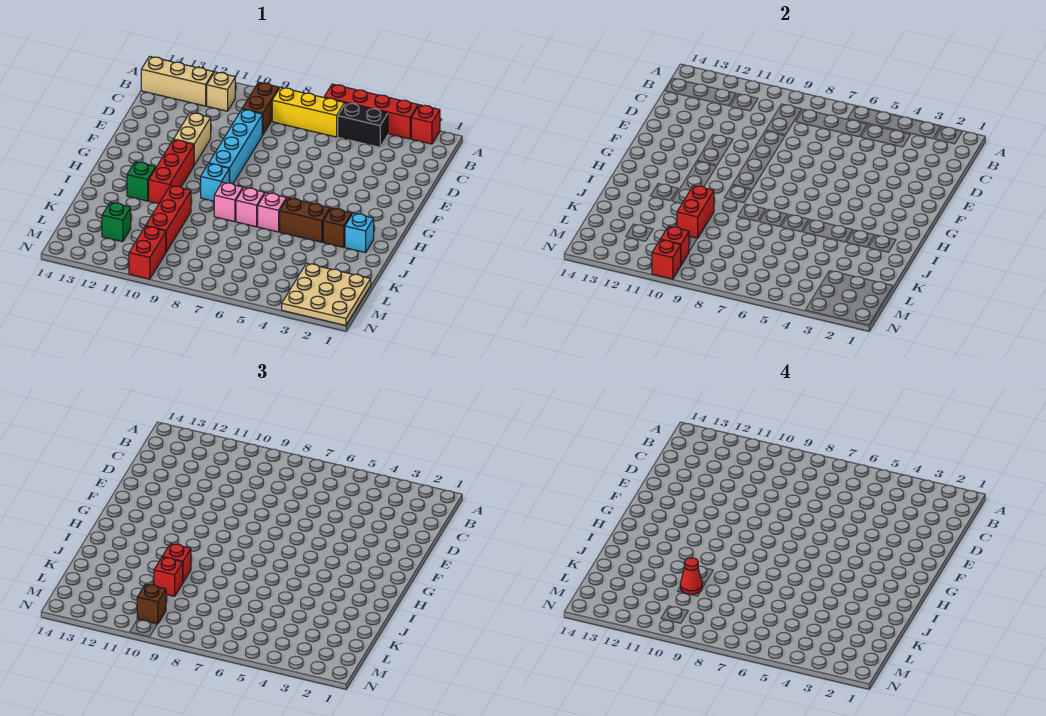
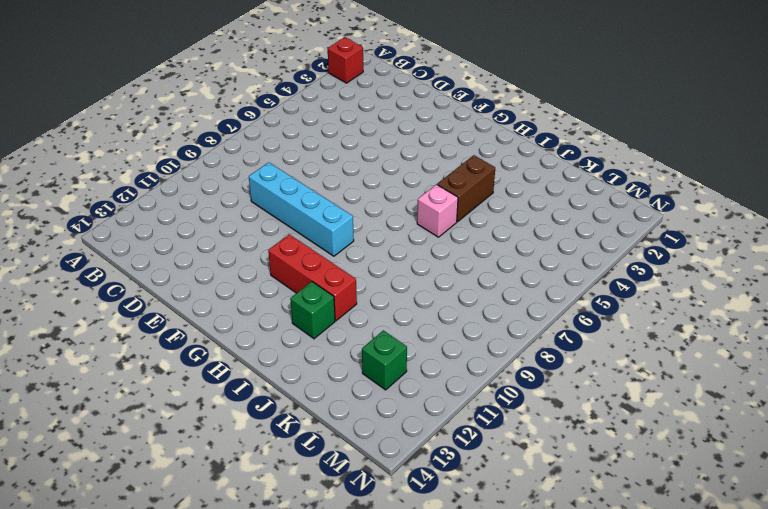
none -> red brick A3:A6 level 1
none -> black brick B4:B5 level 1
none -> yellow brick B6:B8 level 1

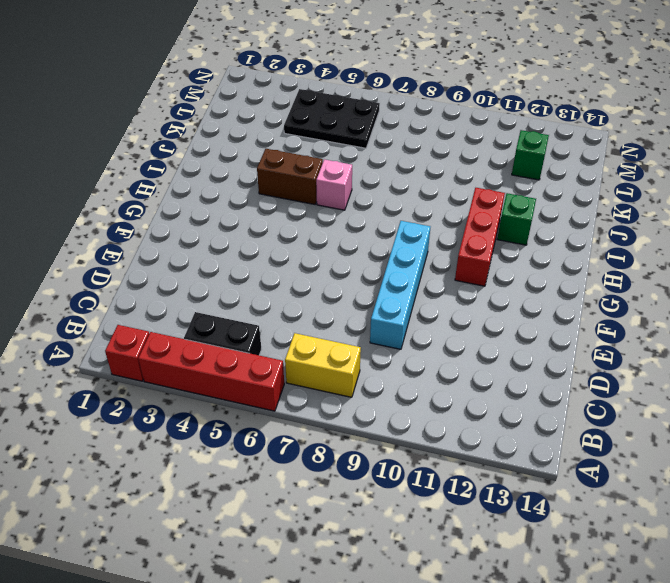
yellow brick B7:B8 level 1 -> yellow brick B6:B8 level 1
black plate L4:M6 level 1 -> none
none -> brown brick B9:C9 level 1
none -> tan brick B11 level 1
none -> tan brick B12:B14 level 1

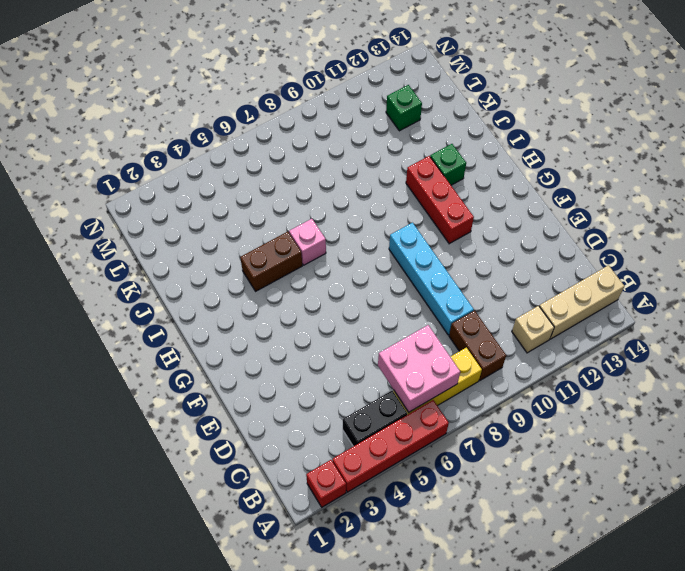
pink brick B6:C7 level 2 -> none
none -> tan brick E11:F11 level 1
none -> cyan brick H9 level 1
none -> cyan brick I2 level 1

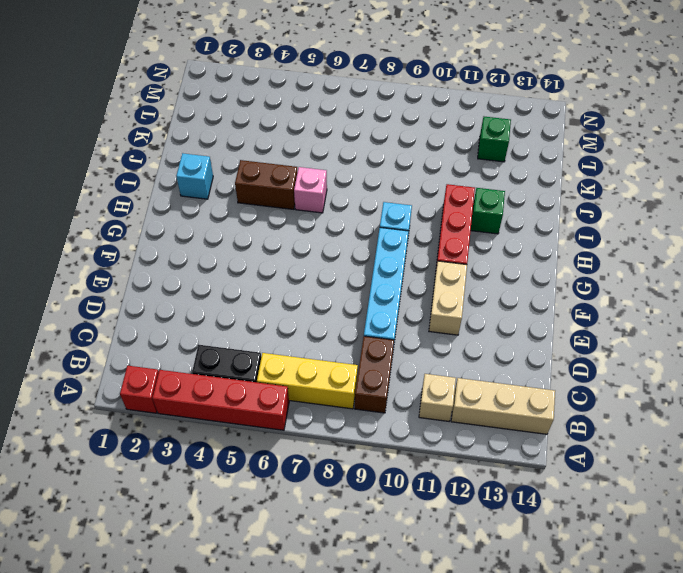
none -> brown brick I3 level 1
none -> pink brick I7 level 1
none -> pink brick I8 level 1

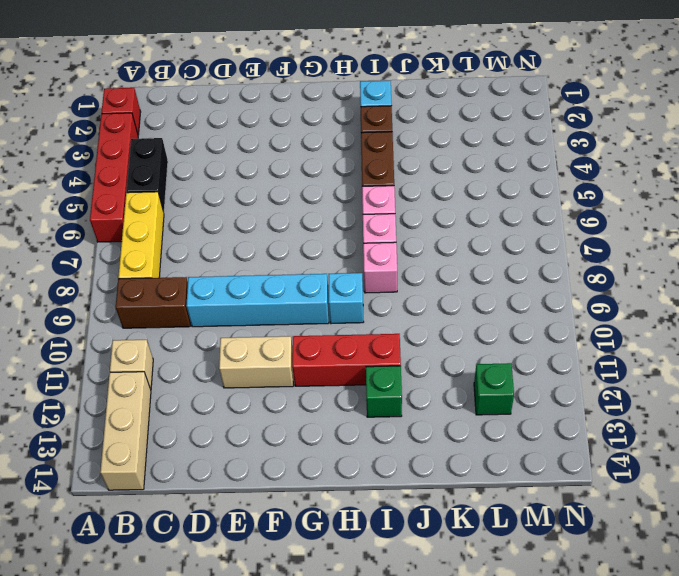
none -> red brick J10:L10 level 1
none -> tan plate L1:N3 level 1
none -> red brick M10:N10 level 1

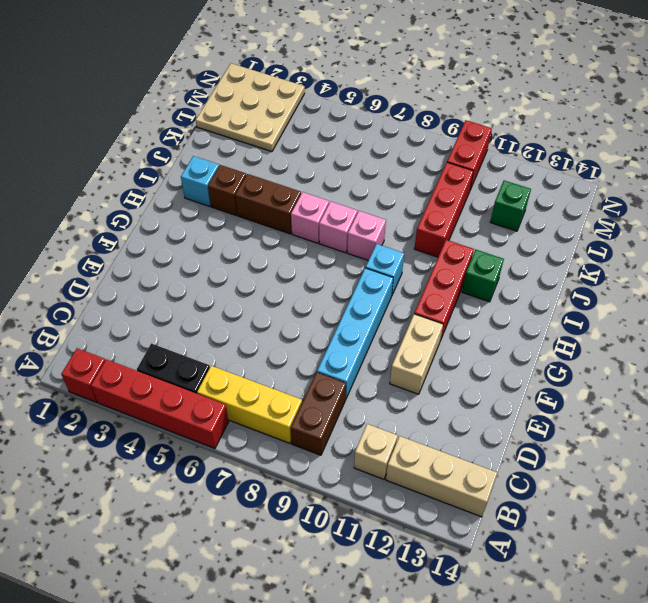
none -> red brick J10:K10 level 2
none -> red brick M10 level 2
none -> red brick N10 level 2

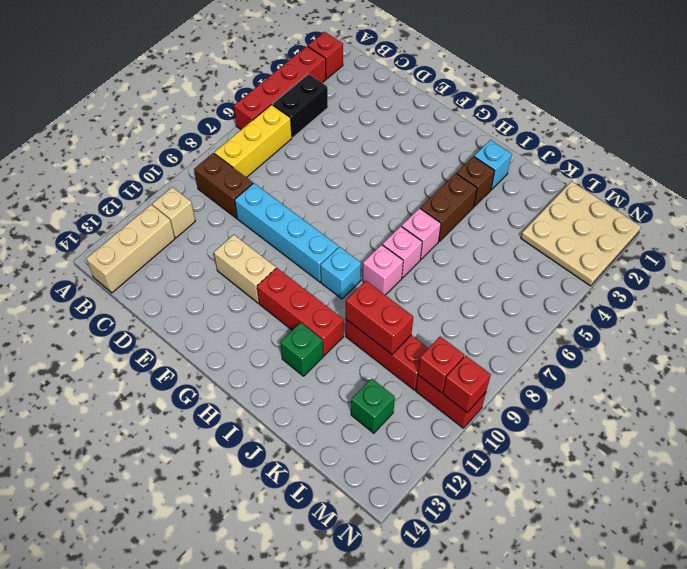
none -> red brick J10 level 3
none -> red brick K10 level 3
none -> brown brick M10 level 3

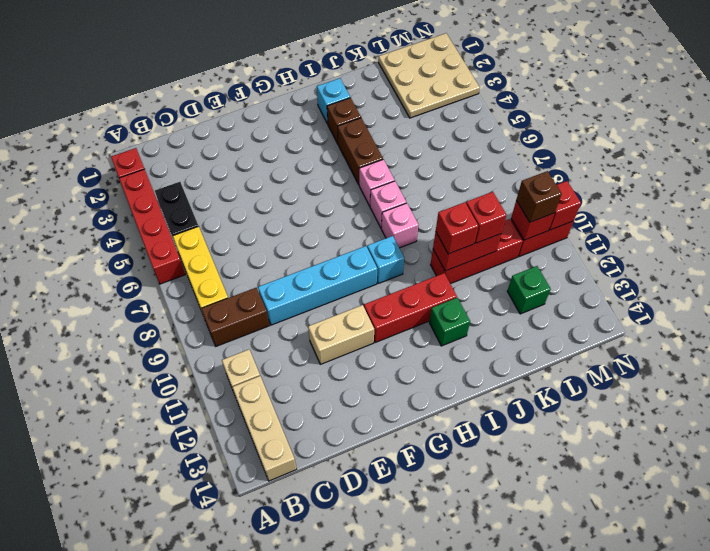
none -> red cone K10 level 4

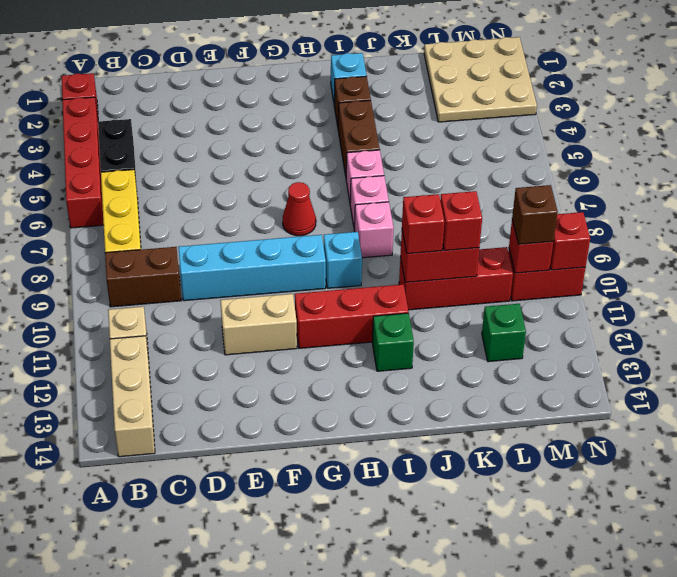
red cone G7 level 1 -> red cone K10 level 4

